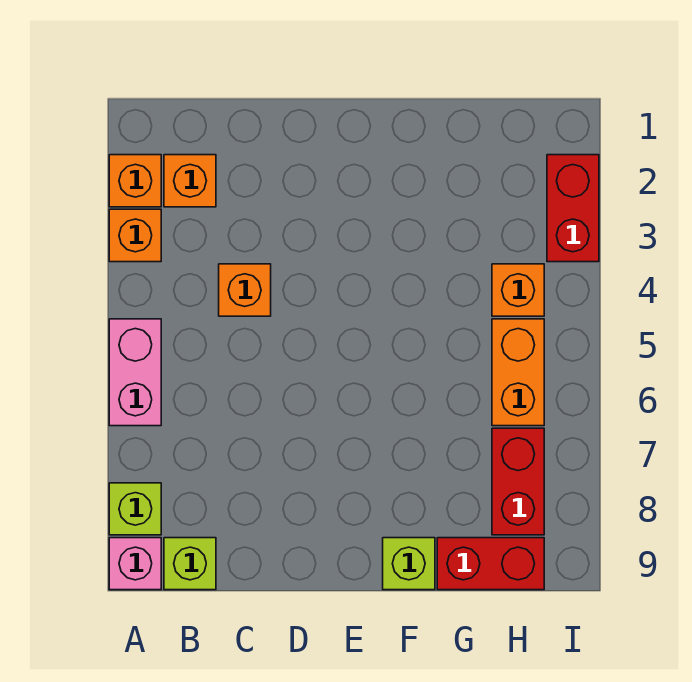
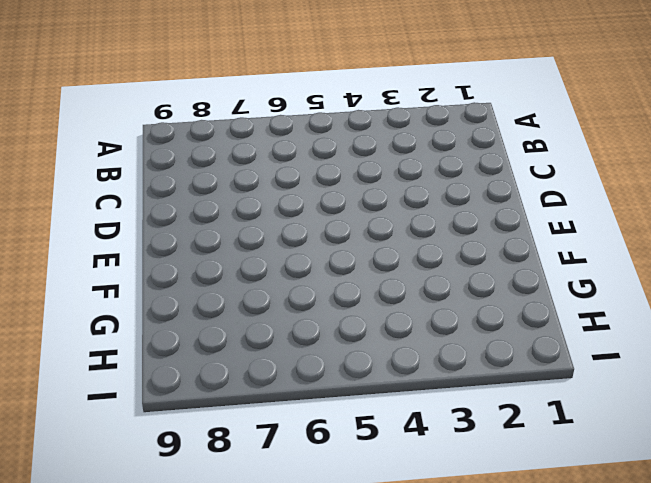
none -> orange brick A2 level 1
none -> orange brick A3 level 1
none -> pink brick A5:A6 level 1

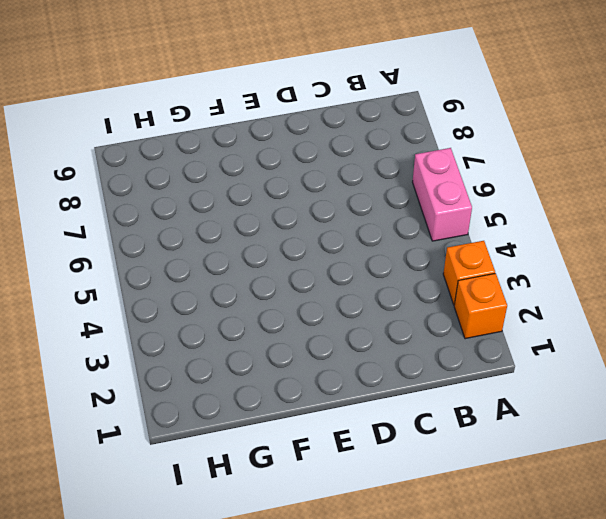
none -> lime brick A8 level 1
none -> pink brick A9 level 1
none -> orange brick B2 level 1

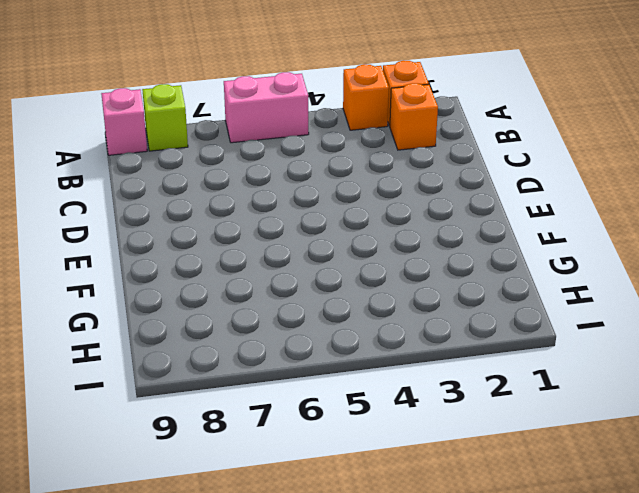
none -> lime brick B9 level 1
none -> orange brick C4 level 1
none -> lime brick F9 level 1

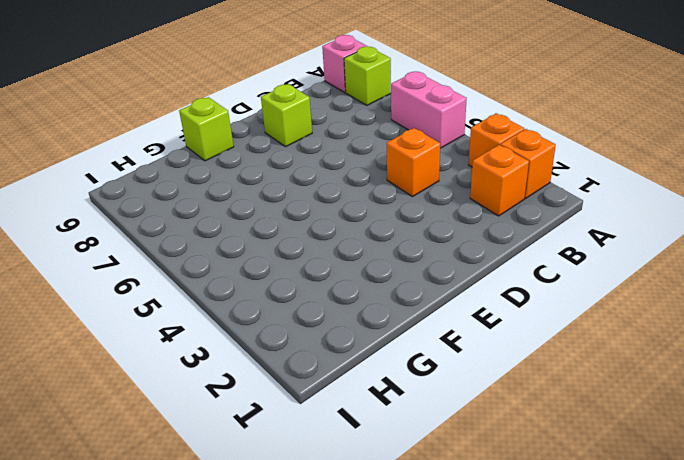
lime brick D8 level 1 -> lime brick B9 level 1
none -> red brick G9:H9 level 1
none -> orange brick H4 level 1
none -> orange brick H5:H6 level 1

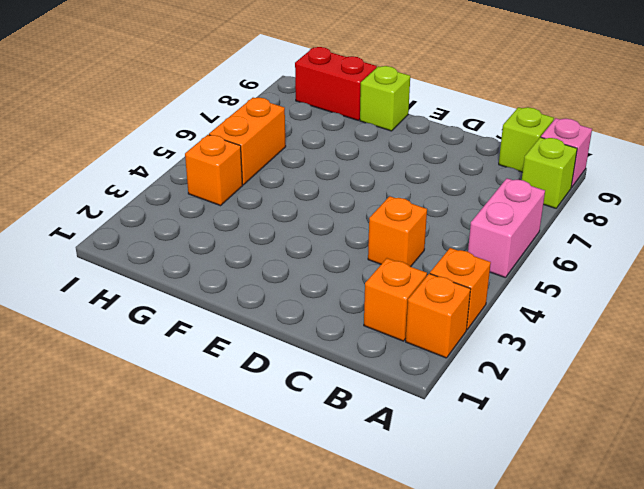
none -> red brick H7:H8 level 1
none -> red brick I2:I3 level 1

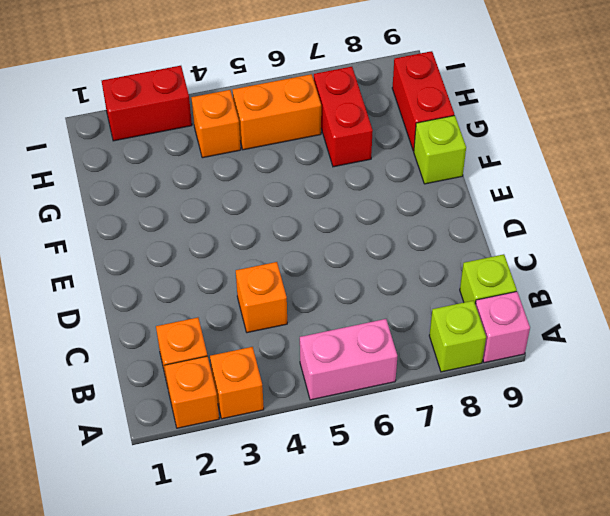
red brick G7:H7 level 1 -> red brick H7:H8 level 1

